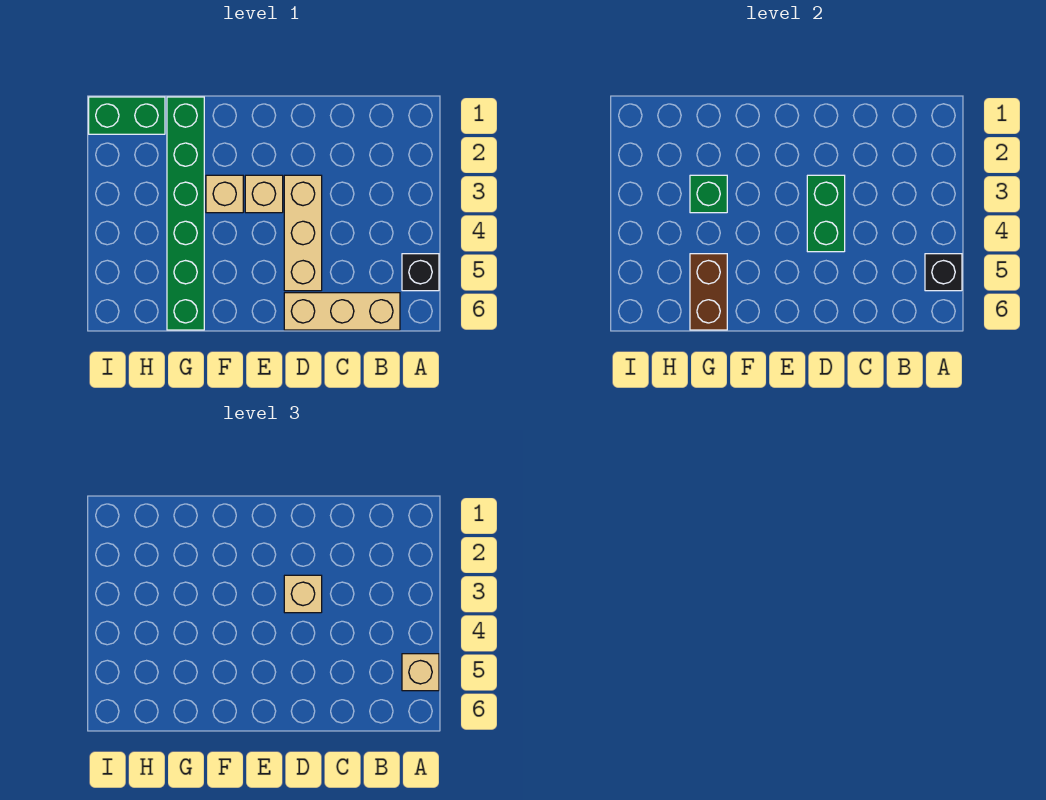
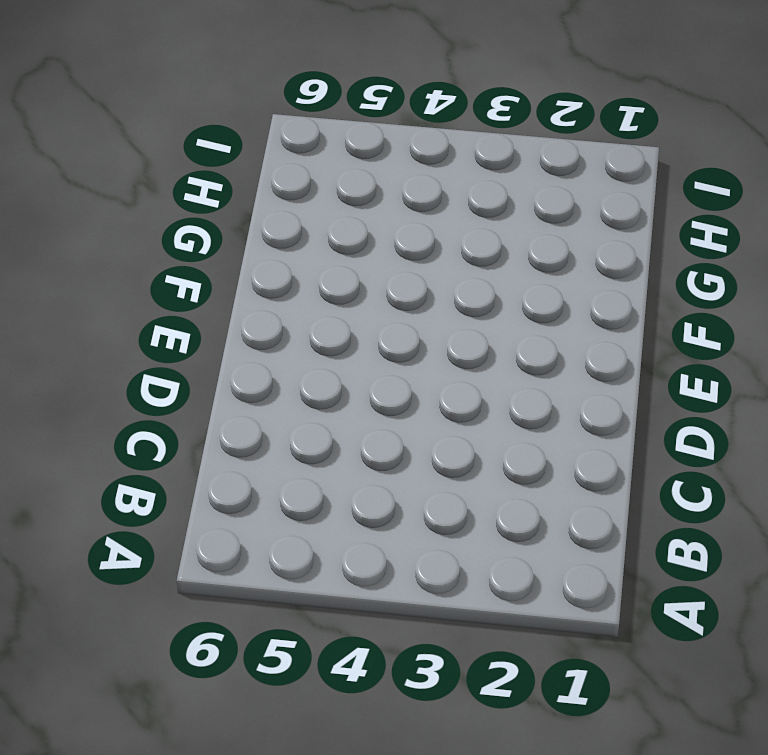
none -> black brick A5 level 1
none -> tan brick B6:D6 level 1
none -> tan brick D3:D5 level 1

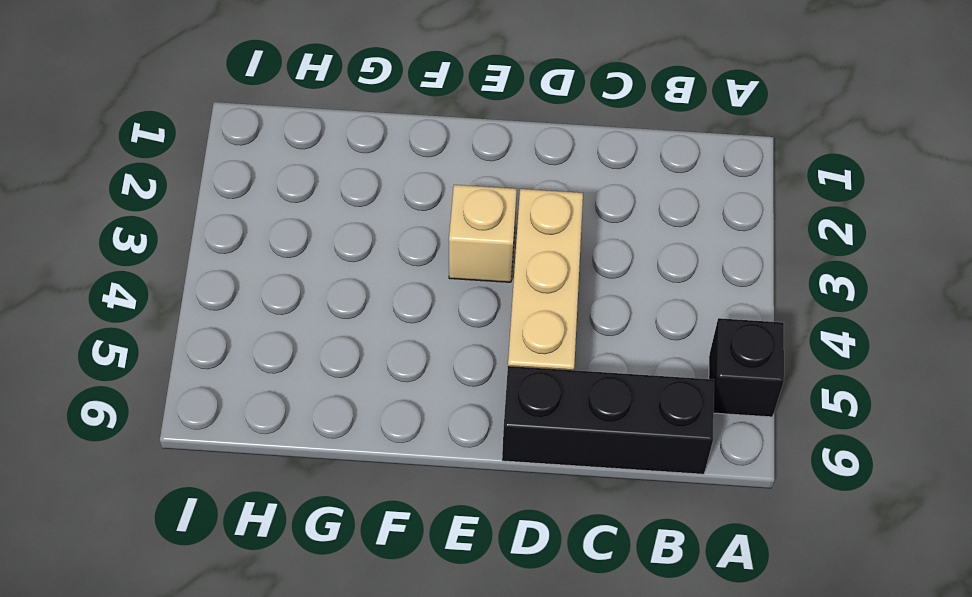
black brick B6:D6 level 1 -> tan brick B6:D6 level 1
none -> tan brick F3 level 1
none -> green brick G1:G6 level 1
none -> green brick H1:I1 level 1

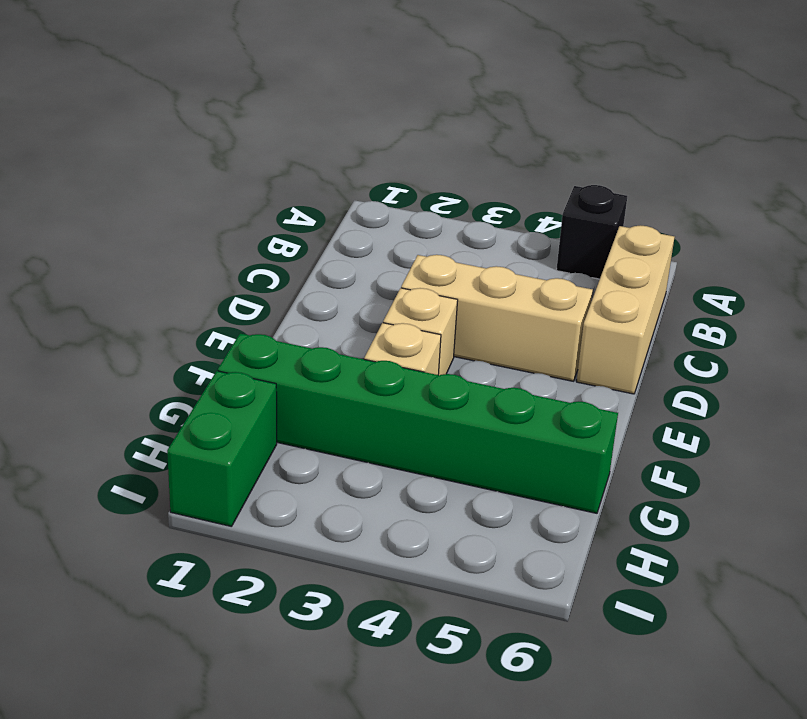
none -> black brick A5 level 2
none -> green brick D3:D4 level 2
none -> green brick G3 level 2

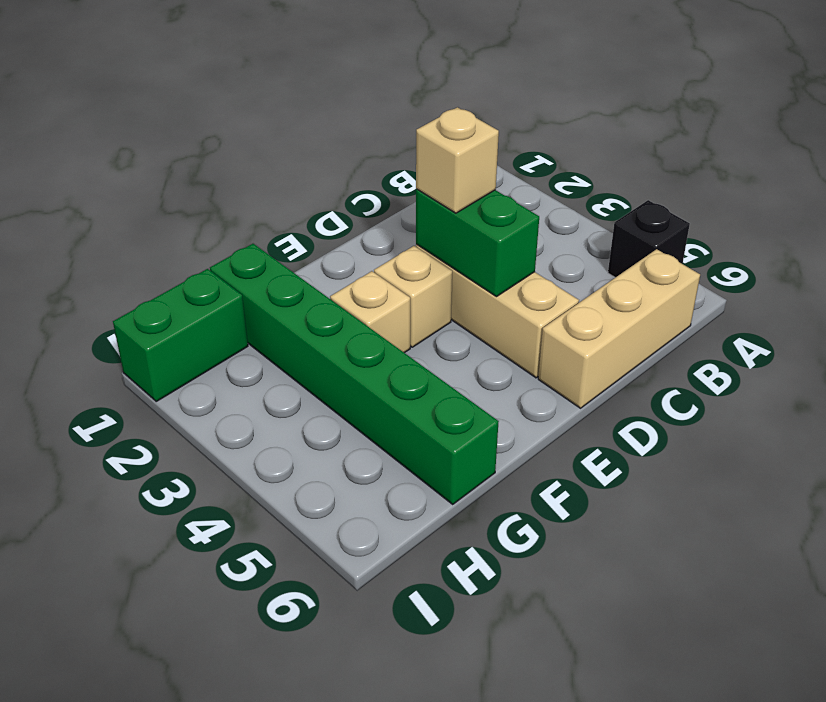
none -> black brick A5 level 2
none -> green brick G3 level 2
none -> brown brick G5:G6 level 2

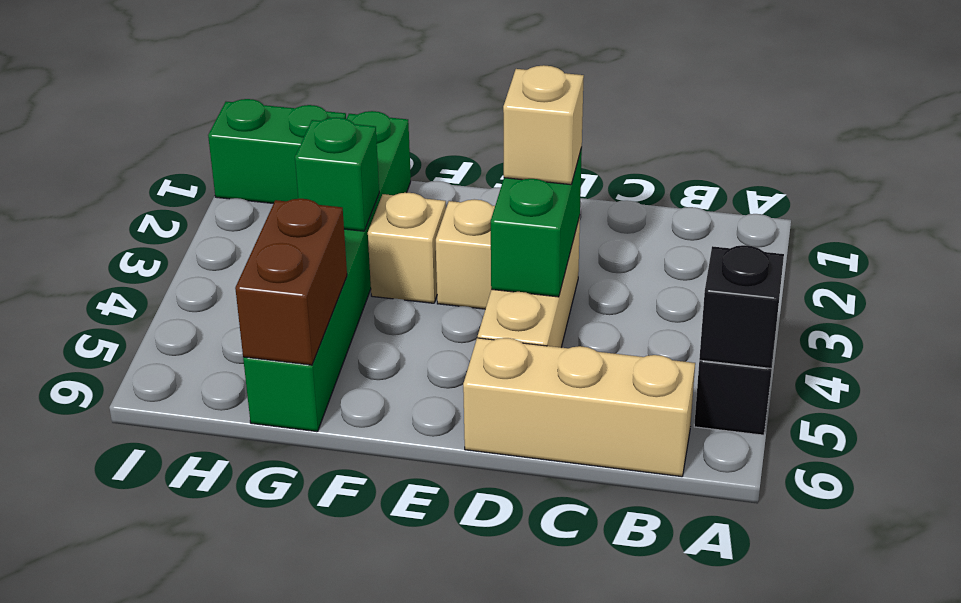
none -> tan brick A5 level 3

